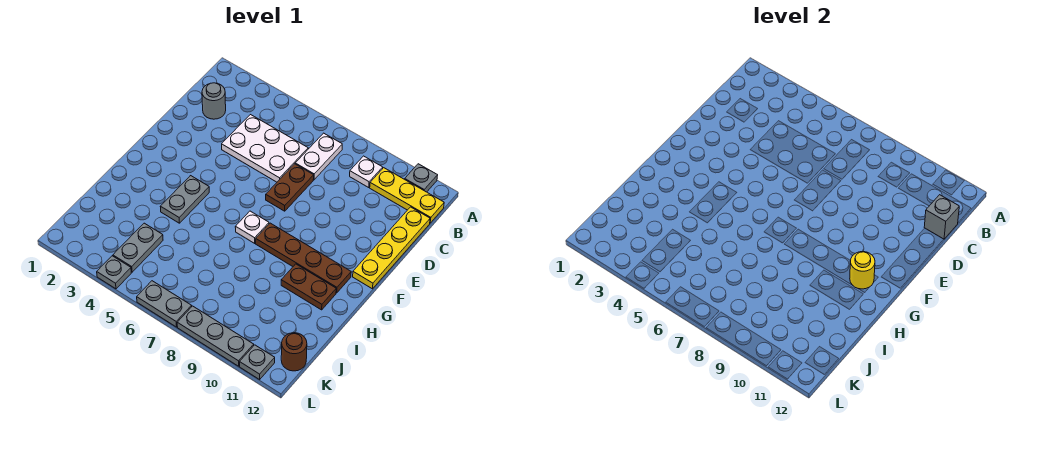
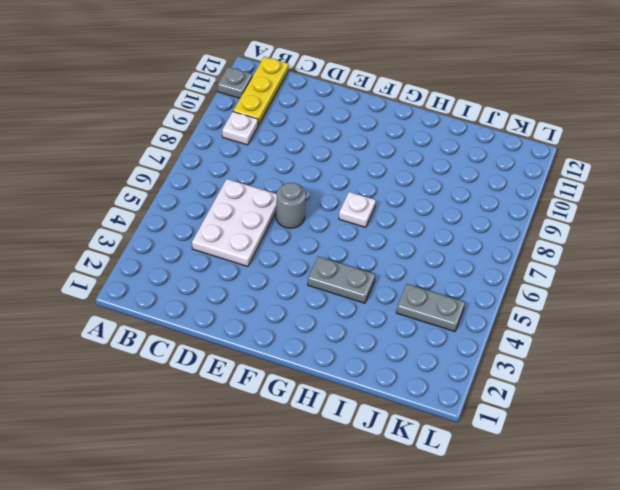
grey round brick E6 level 1 -> grey round brick C2 level 1
none -> white plate B7:C7 level 1
none -> yellow plate C12:F12 level 1
none -> brown plate D7:E7 level 1

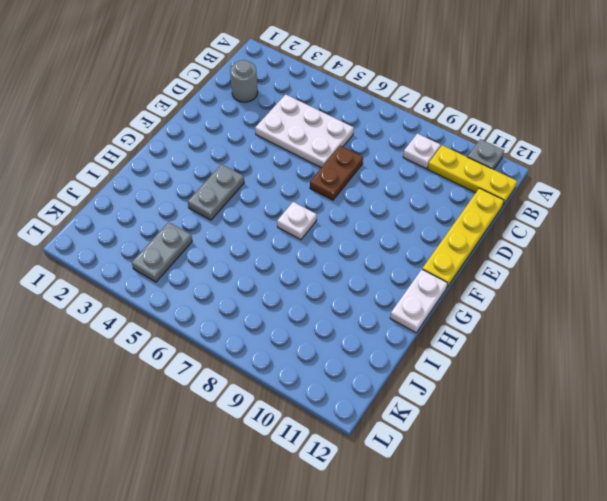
white plate G12:H12 level 1 -> white plate B7:C7 level 1
none -> brown plate G8:G11 level 1
none -> brown plate H10:H11 level 1
none -> brown round brick K12 level 1

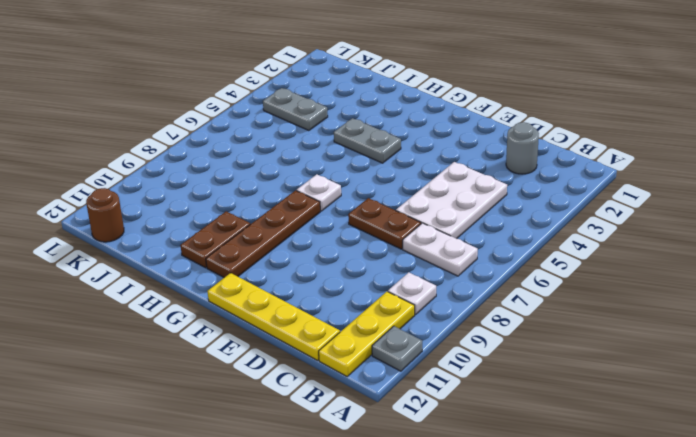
none -> grey plate L4 level 1
none -> grey plate L6:L7 level 1
none -> grey plate L8:L10 level 1

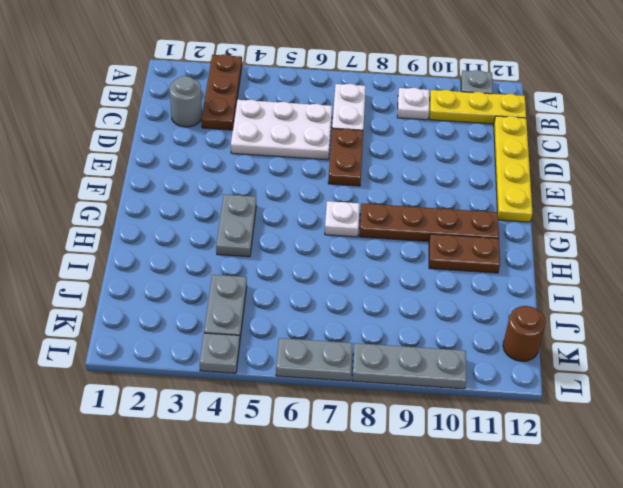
brown plate A3:C3 level 1 -> none
none -> grey plate L11 level 1
none -> grey brick C12 level 2
none -> yellow round brick G11 level 2

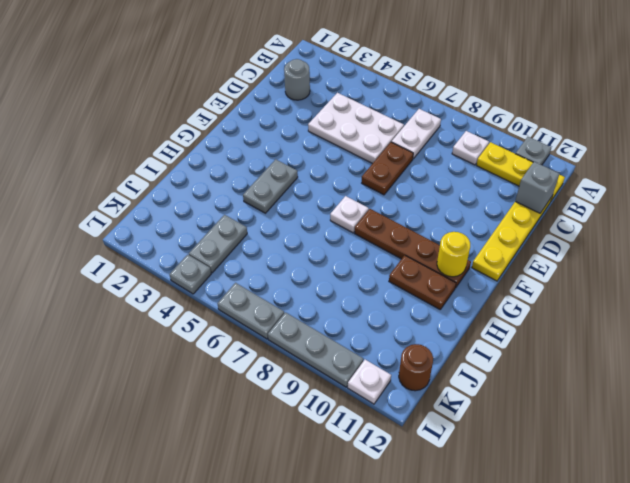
white plate L11 level 1 -> grey plate L11 level 1

